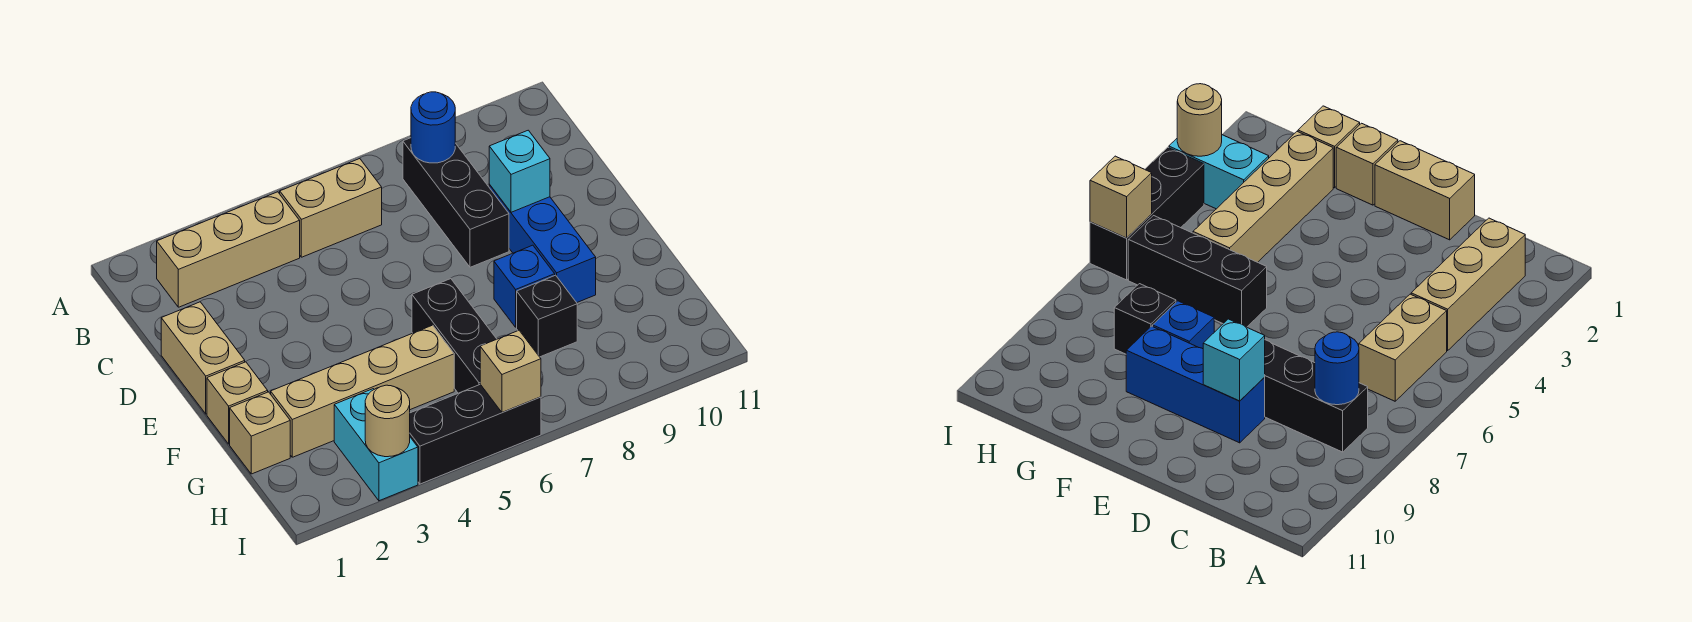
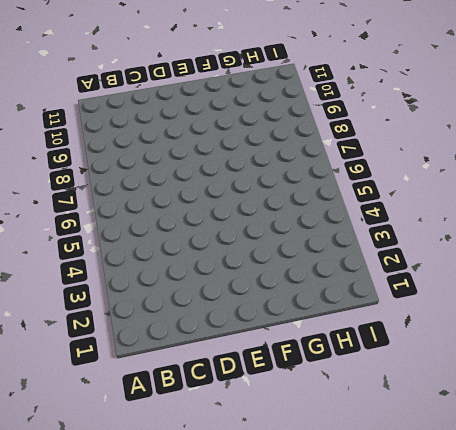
none -> tan brick B2:B4 level 1
none -> tan brick B5:B6 level 1
none -> black brick B8:D8 level 1

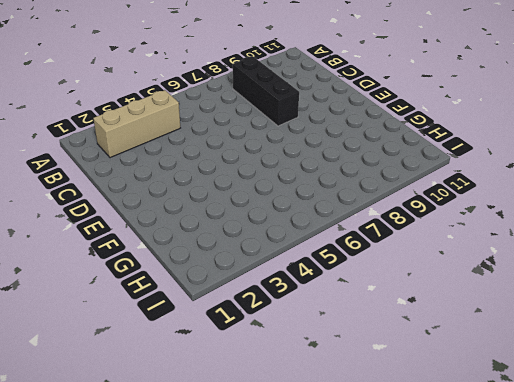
none -> tan brick B5:B6 level 1
none -> tan brick D1:E1 level 1
none -> blue brick D9:F9 level 1

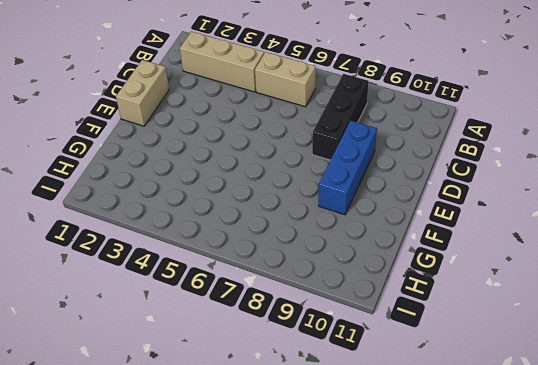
none -> tan brick F1 level 1
none -> black brick F6:H6 level 1
none -> blue brick F8 level 1

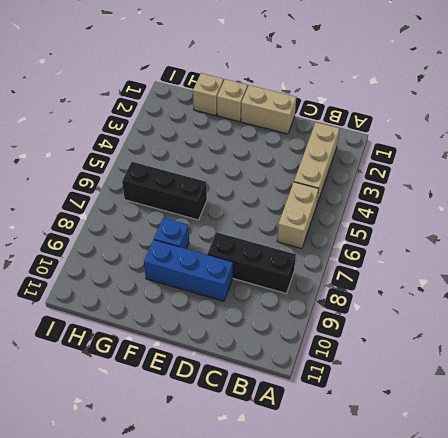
none -> tan brick G2:G5 level 1
none -> black brick G8 level 1
none -> cyan brick H3:I3 level 1

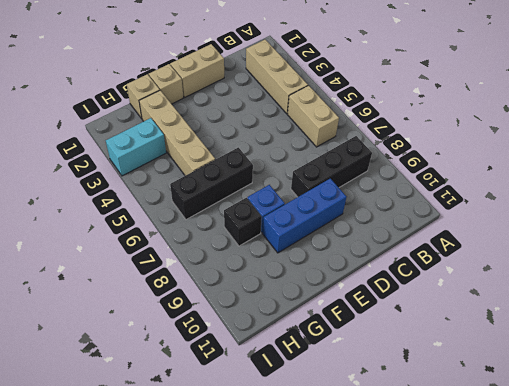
none -> black brick I4:I6 level 1
none -> blue round brick B8 level 2
none -> cyan brick D9 level 2

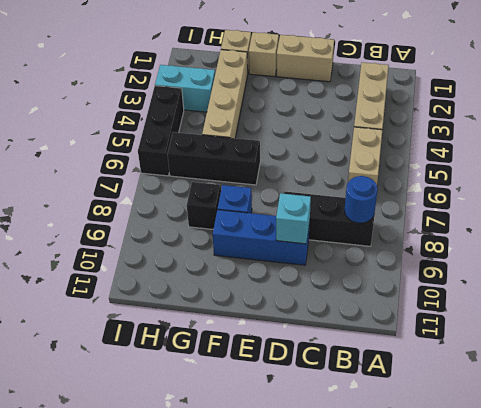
none -> tan round brick I3 level 2
none -> tan brick I6 level 2

